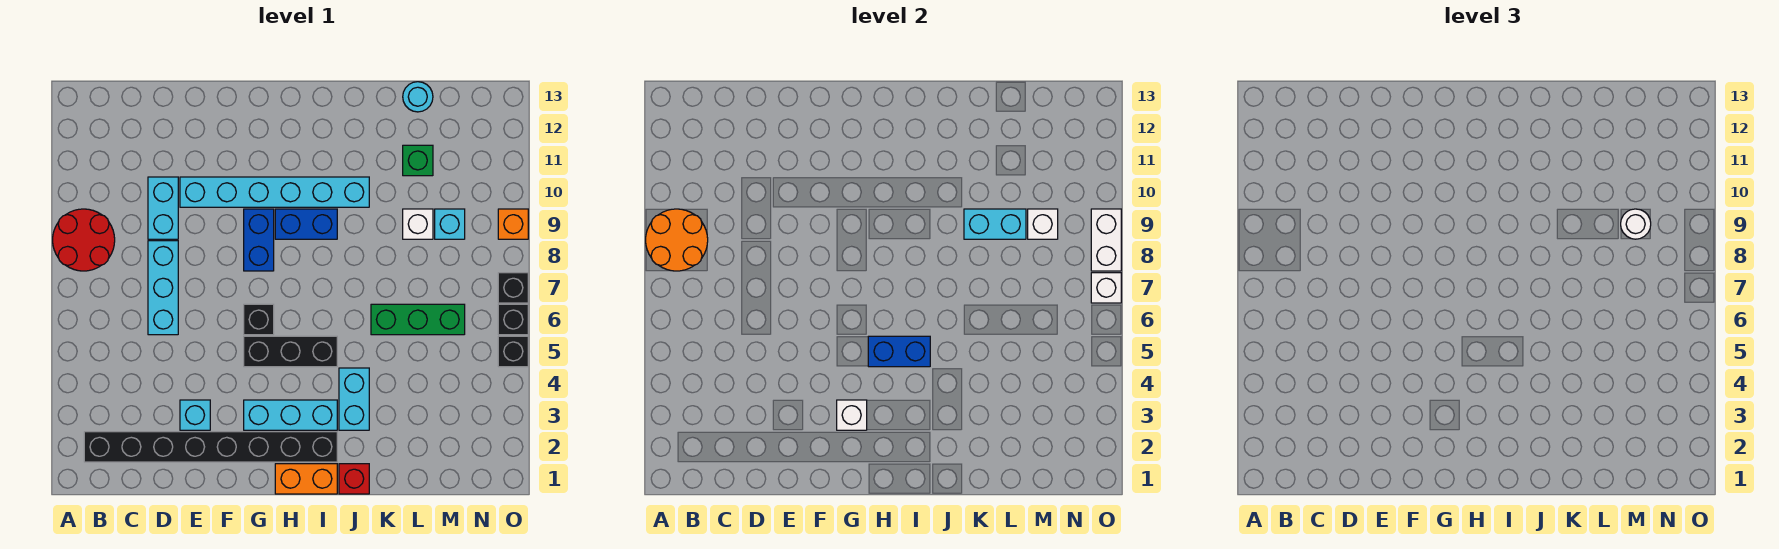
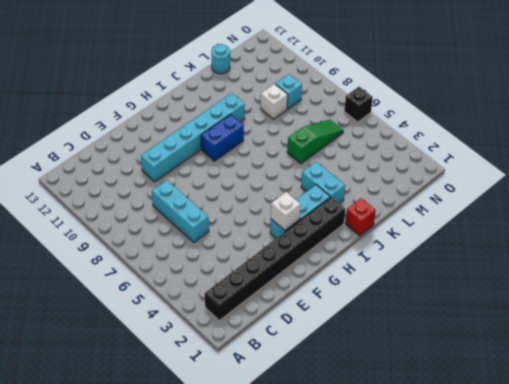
green slope K6:M6 level 1 top K -> green brick K6:M6 level 1
none -> red round brick A8:B9 level 1
none -> cyan brick D9:D10 level 1
none -> cyan brick E3 level 1
none -> black brick G5:I5 level 1

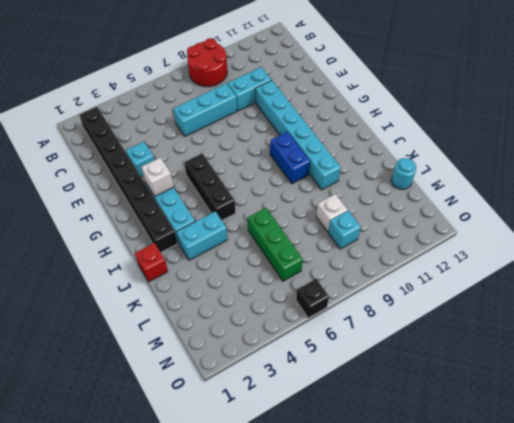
none -> black brick G6 level 1
none -> blue brick G8:G9 level 1
none -> orange brick H1:I1 level 1
none -> green brick L11 level 1

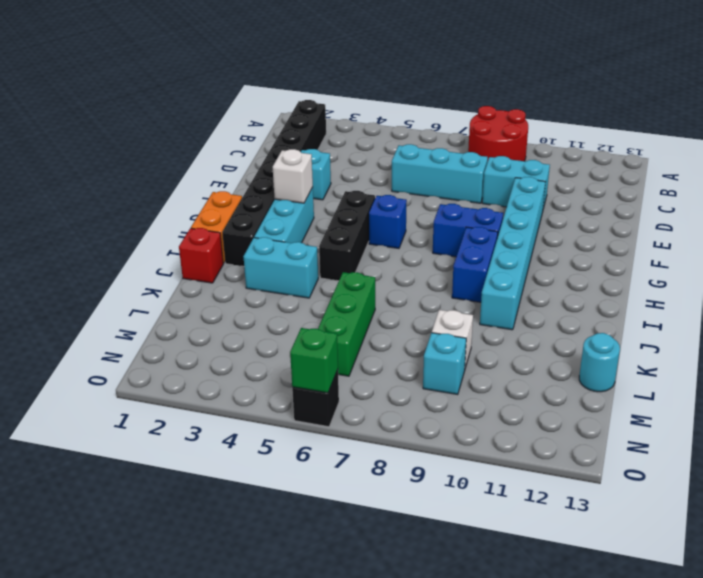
blue brick G6 level 1 -> black brick G6 level 1
green brick O6 level 2 -> green brick L11 level 1
none -> black brick O5 level 1
none -> black brick O7 level 1
none -> orange brick O9 level 1
none -> orange round brick A8:B9 level 2

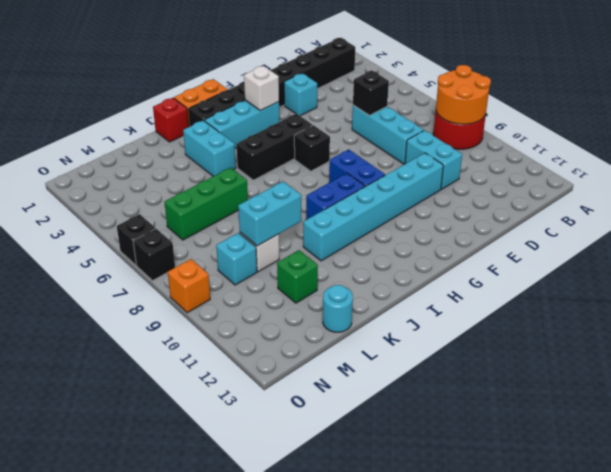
black brick D6 level 2 -> black brick O5 level 1
none -> blue brick H5:I5 level 2
none -> white brick M9 level 2
none -> white brick O7 level 2
none -> white brick O8:O9 level 2

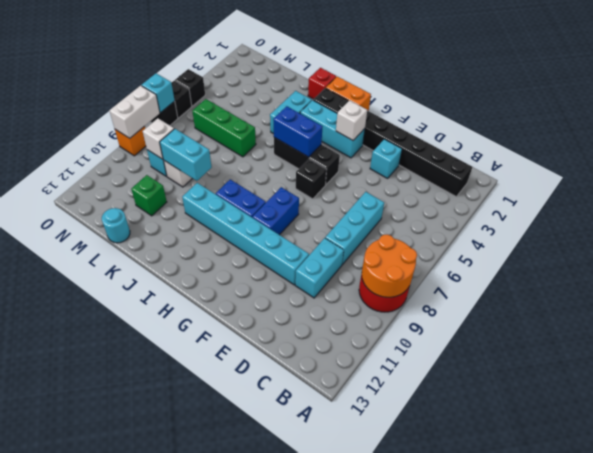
cyan brick O7 level 2 -> white brick O7 level 2
none -> white round brick M9 level 3

